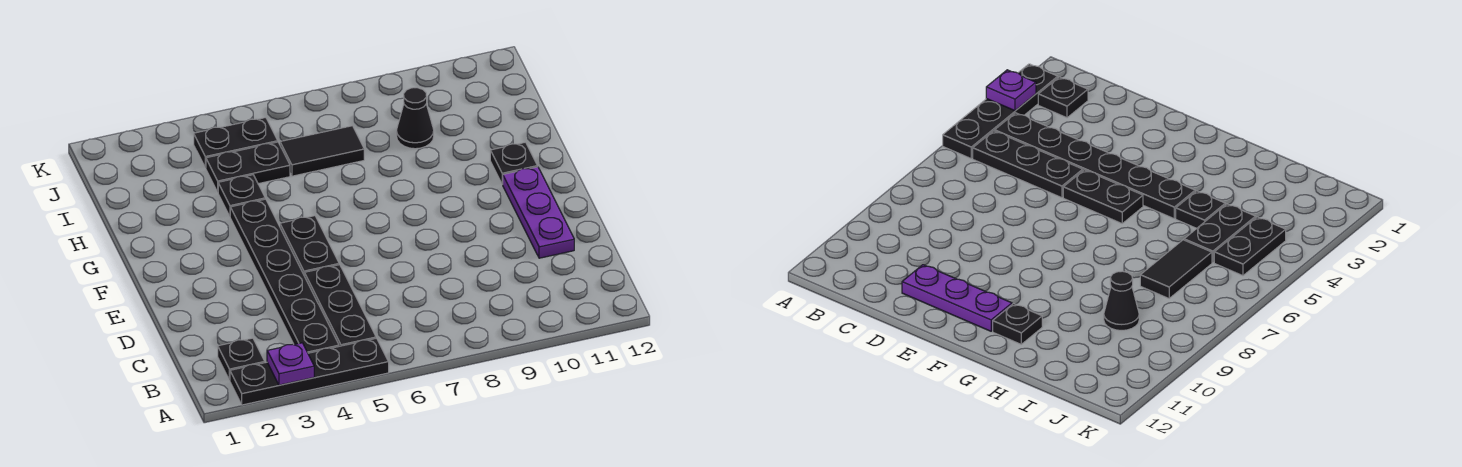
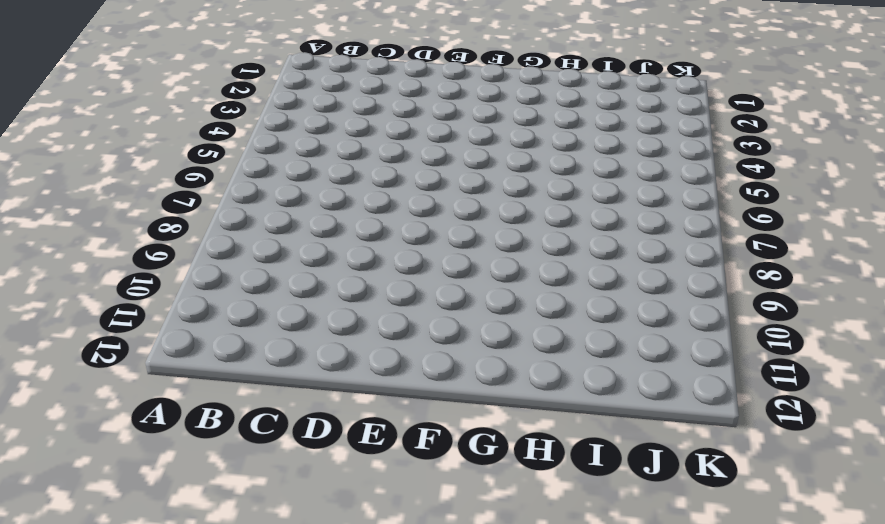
none -> black plate A2:A5 level 1
none -> black plate B2 level 1
none -> black plate B4:G4 level 1

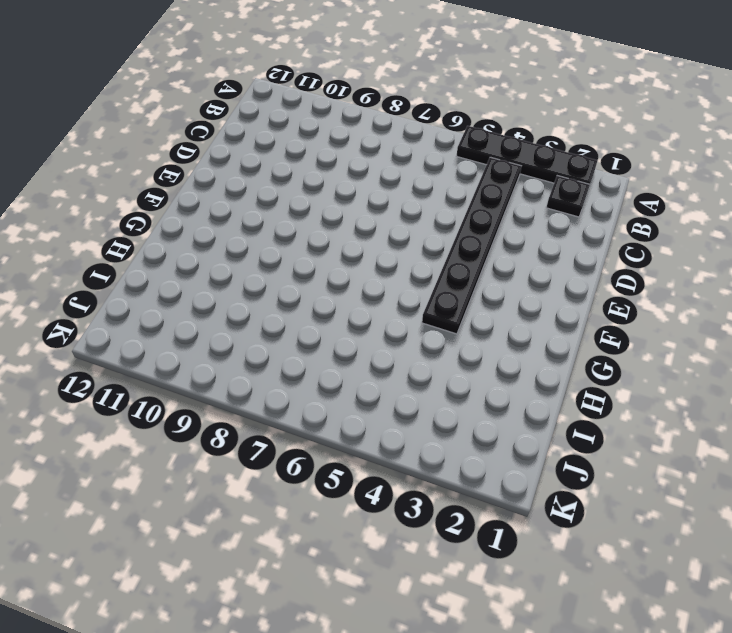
none -> black plate B5:D5 level 1
none -> purple plate D11:F11 level 1
none -> black plate E5:F5 level 1

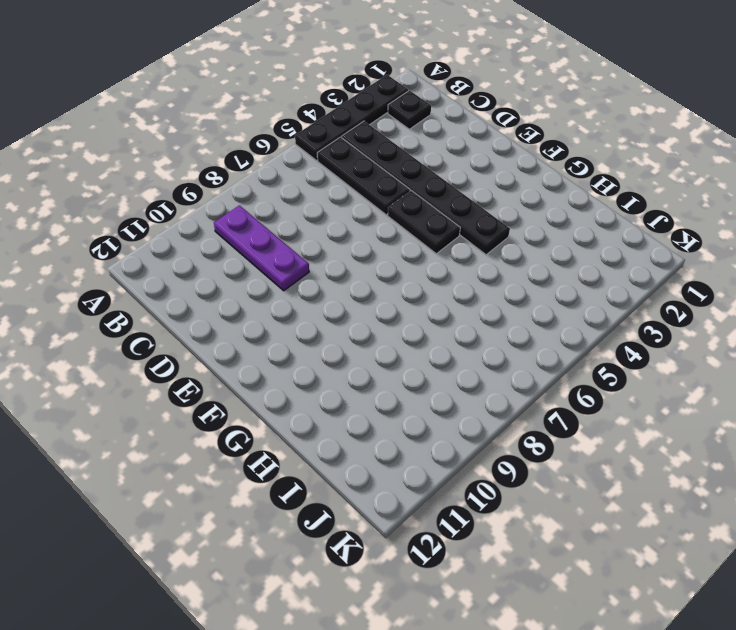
purple plate B9:D9 level 1 -> purple plate D11:F11 level 1
none -> black plate G11 level 1
none -> black plate H4 level 1
none -> black plate I4:I5 level 1

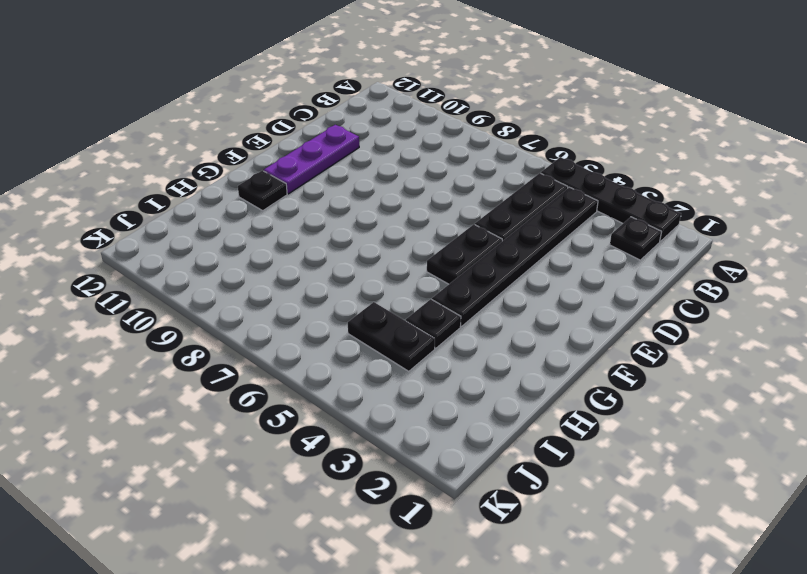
none -> black tile I6:I7 level 1
none -> black cone I9 level 1
none -> black plate J4:J5 level 1

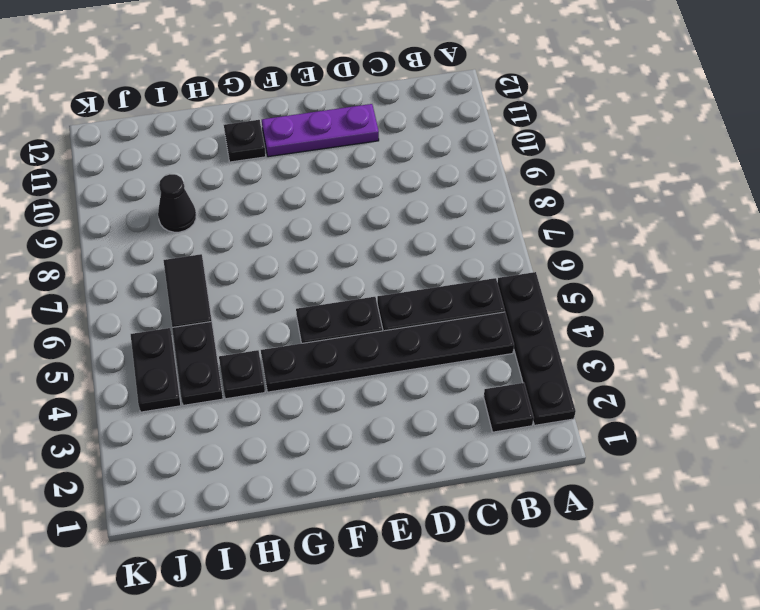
none -> purple plate A3 level 2

